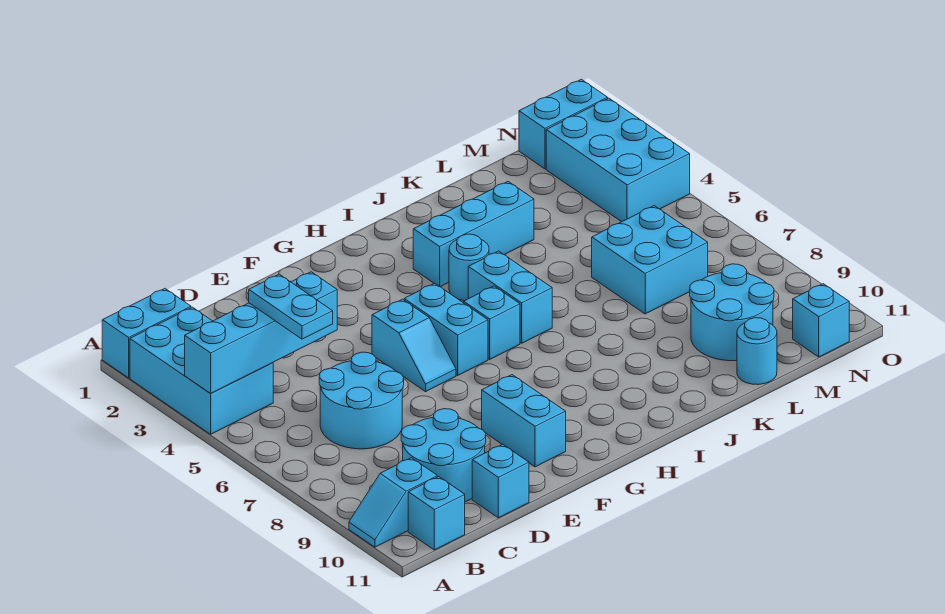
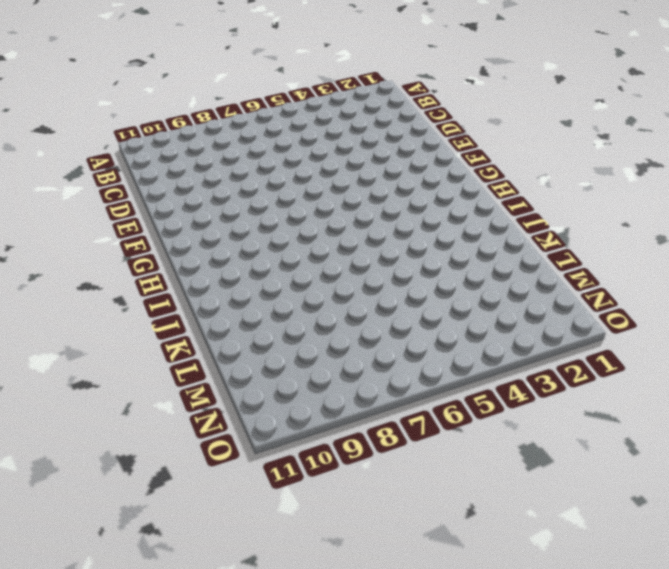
none -> cyan brick A1:B1 level 1
none -> cyan brick A2:B4 level 1
none -> cyan slope A10:B10 level 1 top B

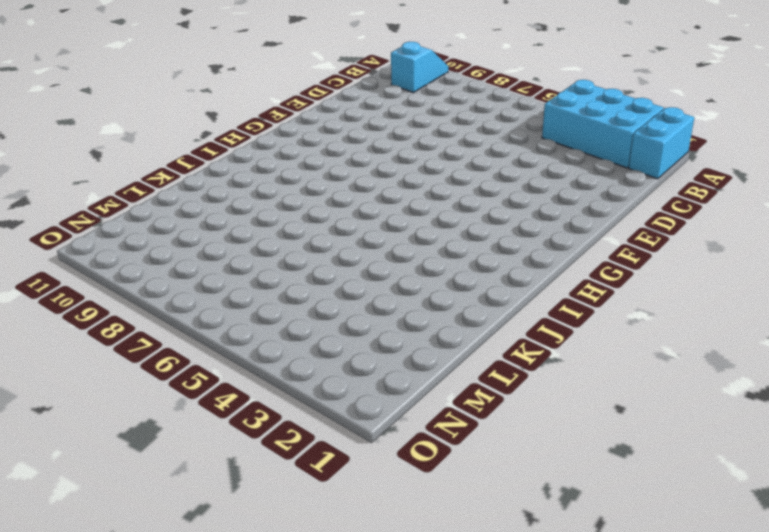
none -> cyan brick B11 level 1
none -> cyan round brick C6:D7 level 1
none -> cyan round brick C9:D10 level 1

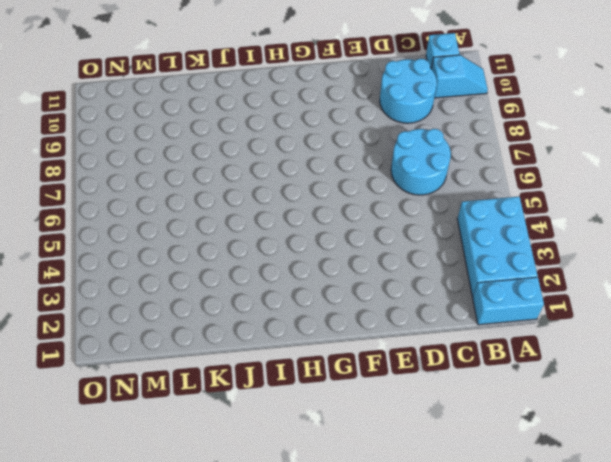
none -> cyan brick D11 level 1
none -> cyan slope F5:F6 level 1 top 5
none -> cyan brick F9:F10 level 1

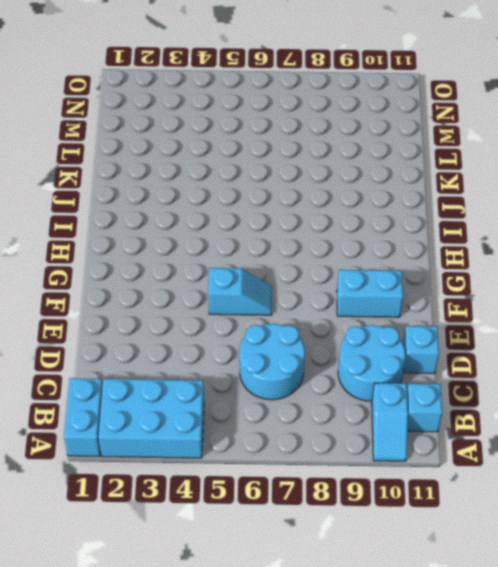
none -> cyan brick G5:G6 level 1
none -> cyan brick H6 level 1
none -> cyan brick I3:K3 level 1

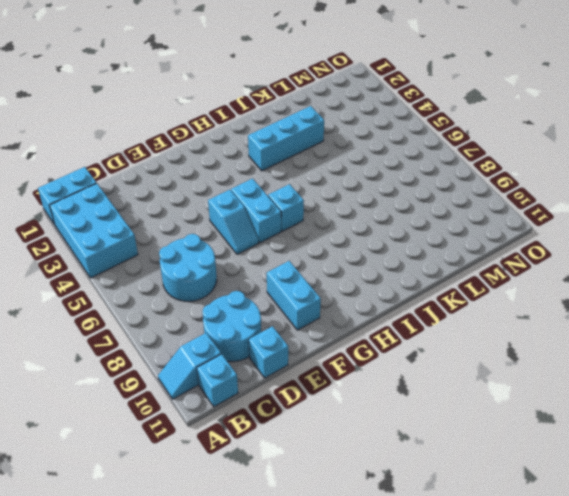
none -> cyan round brick I4 level 1
none -> cyan brick I5:I6 level 1
none -> cyan brick L6:M7 level 1

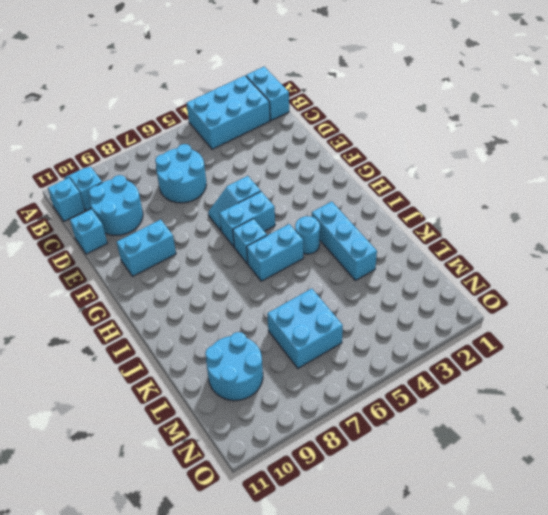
none -> cyan round brick L11 level 1
none -> cyan brick N1:O1 level 1
none -> cyan brick N2:O4 level 1

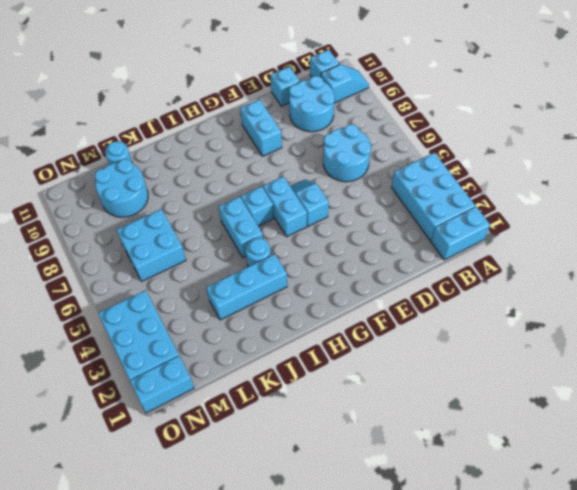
none -> cyan brick N11 level 1
none -> cyan brick A4:D4 level 2
none -> cyan plate C4:C5 level 3

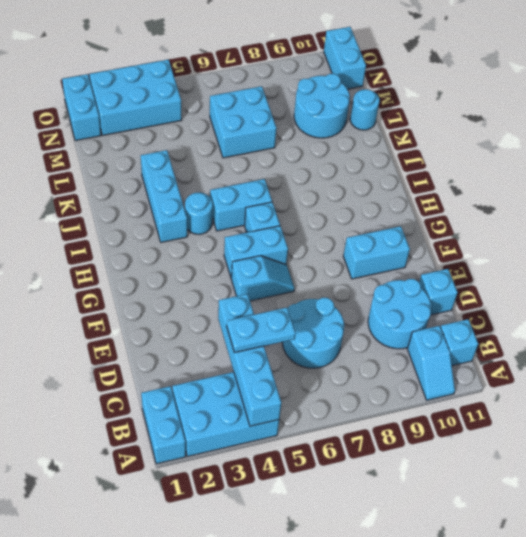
cyan brick N11:O11 level 1 -> cyan brick N11 level 1

